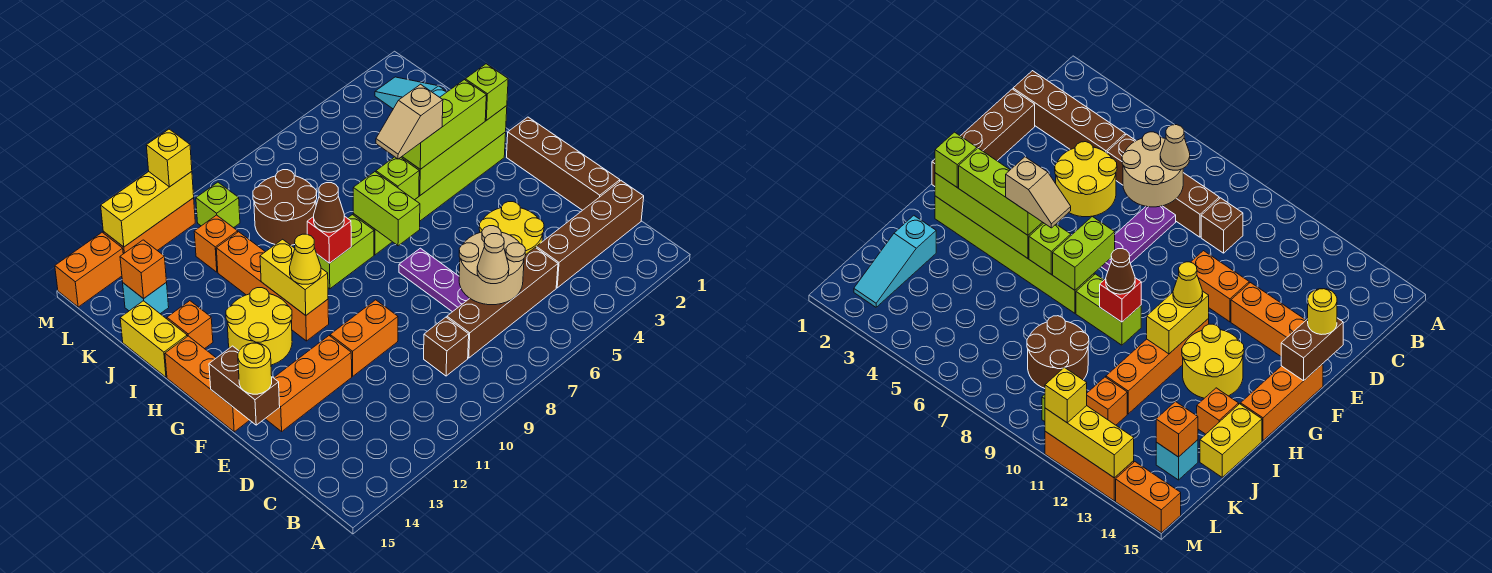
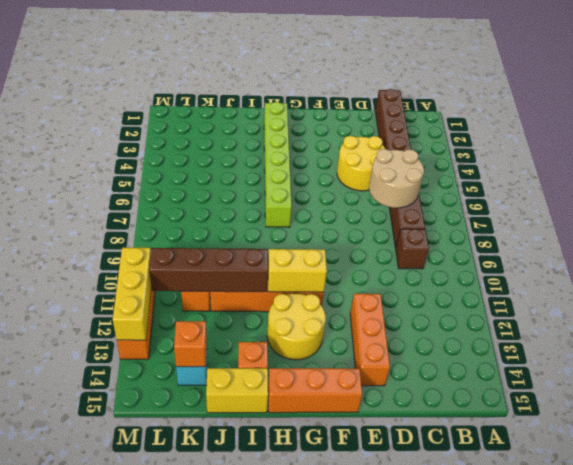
brown brick I11:L11 level 2 -> brown brick D1:G1 level 1
none -> purple plate D7:F7 level 1
none -> orange brick E10:E11 level 1
none -> lime brick H8:H9 level 1
none -> cyan slope J2:L2 level 1 top J

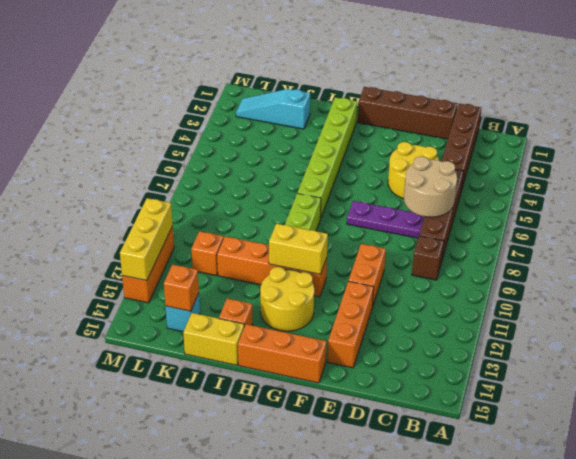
none -> brown round brick J8:K9 level 1
none -> lime brick L10 level 1
none -> orange brick M14:M15 level 1
none -> brown brick E15:F15 level 2

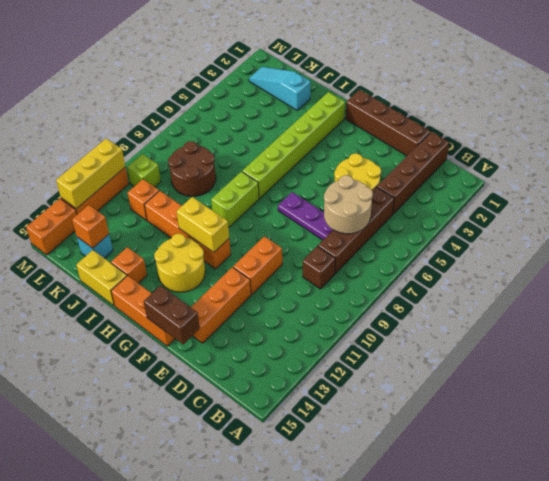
none -> lime brick G7:H7 level 2
none -> lime brick H2:H5 level 2
none -> lime brick H6 level 2
none -> red brick H9 level 2

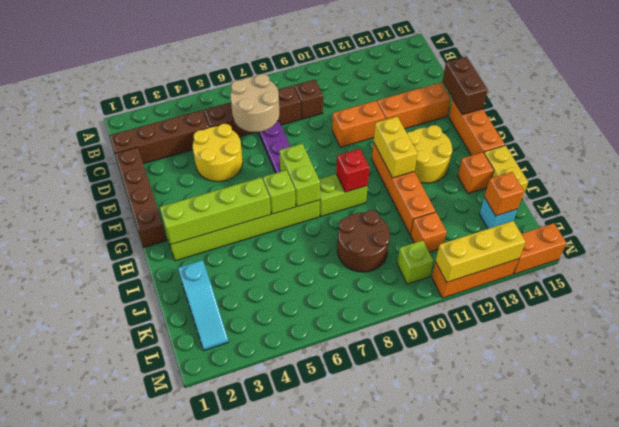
none -> tan cone C7 level 3
none -> yellow round brick E15 level 3
none -> yellow cone G11 level 3
none -> lime brick H2 level 3

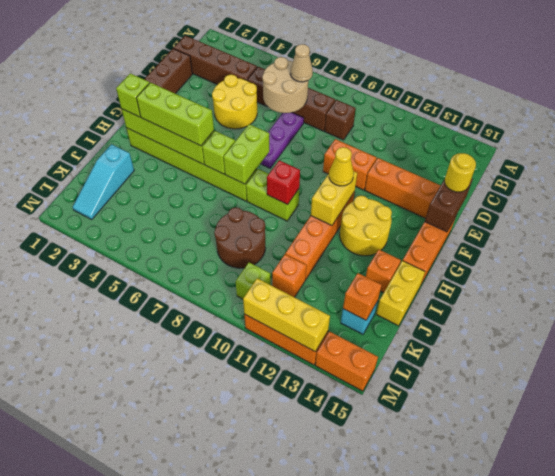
none -> brown cone H9 level 3
none -> yellow brick M11 level 3
none -> tan slope H5:H6 level 4 top 5

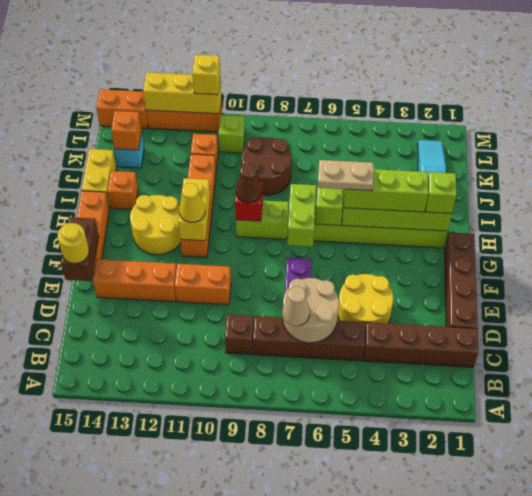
tan plate H5:H6 level 4 -> tan slope H5:H6 level 4 top 5

